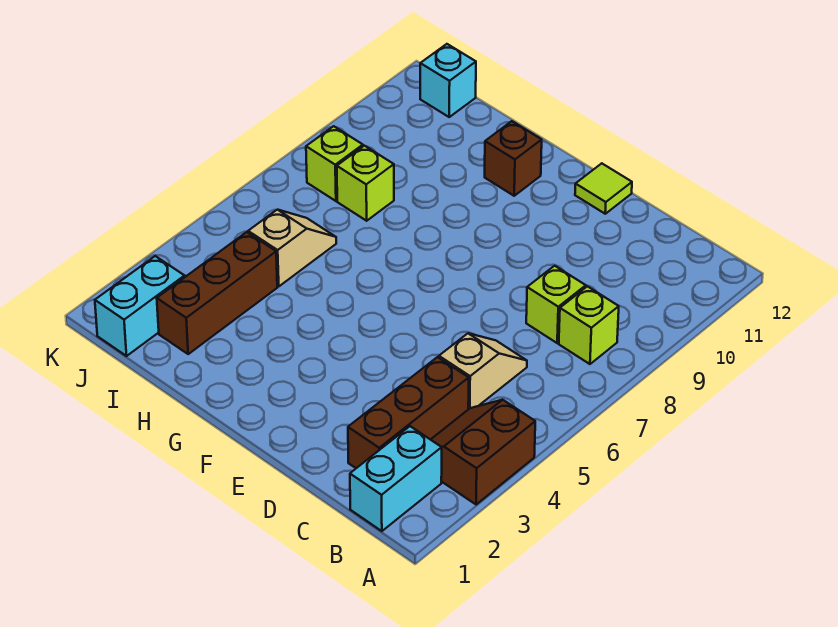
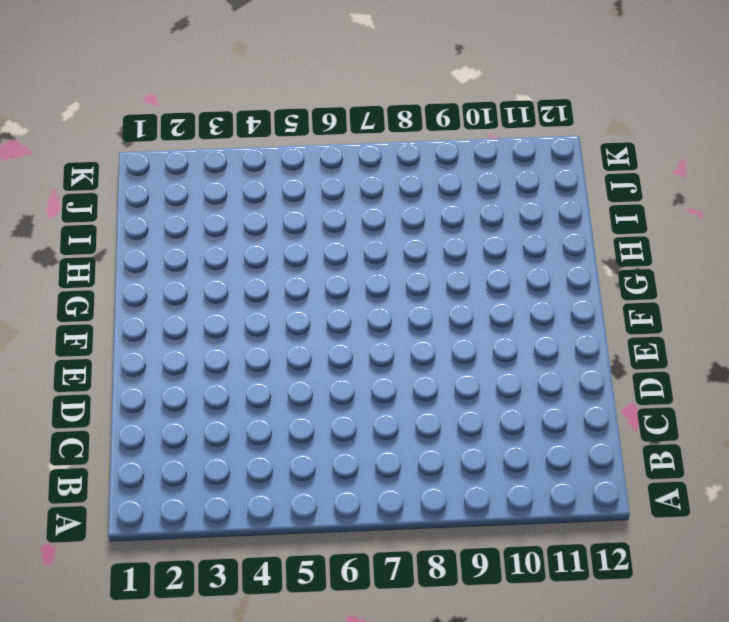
none -> brown slope A3:B4 level 1 top A
none -> cyan brick B1:B2 level 1
none -> lime brick B8 level 1

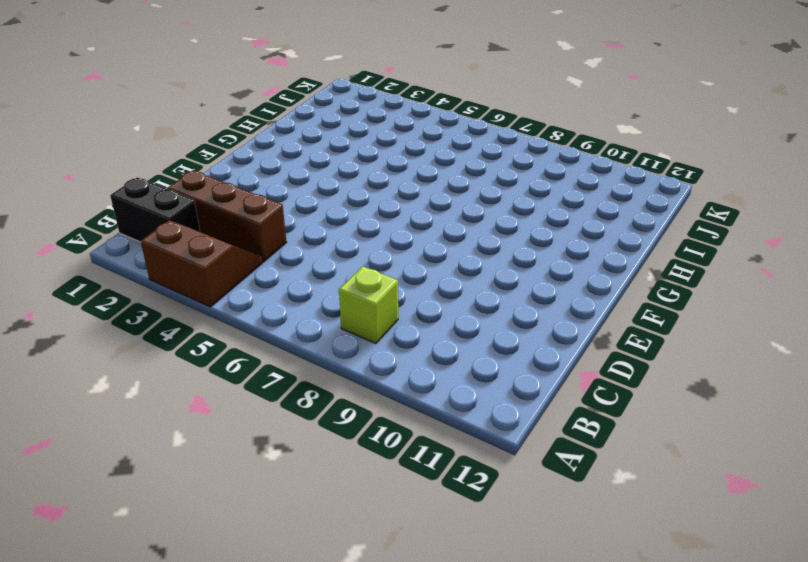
black brick B1:B2 level 1 -> cyan brick B1:B2 level 1
none -> tan slope C5:C6 level 1 top 5
none -> lime brick C8 level 1
none -> lime tile E12 level 1

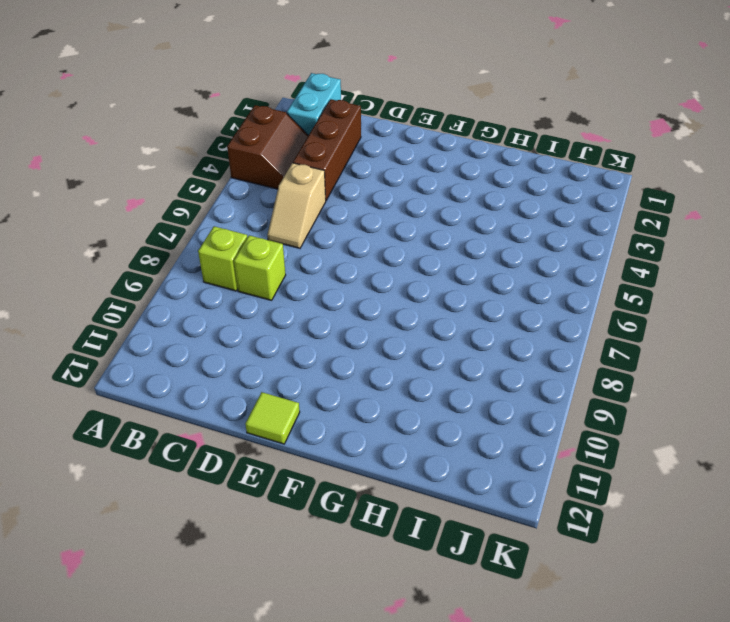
none -> brown brick G11 level 1
none -> brown brick I2:I4 level 1
none -> tan slope I5:I6 level 1 top 5

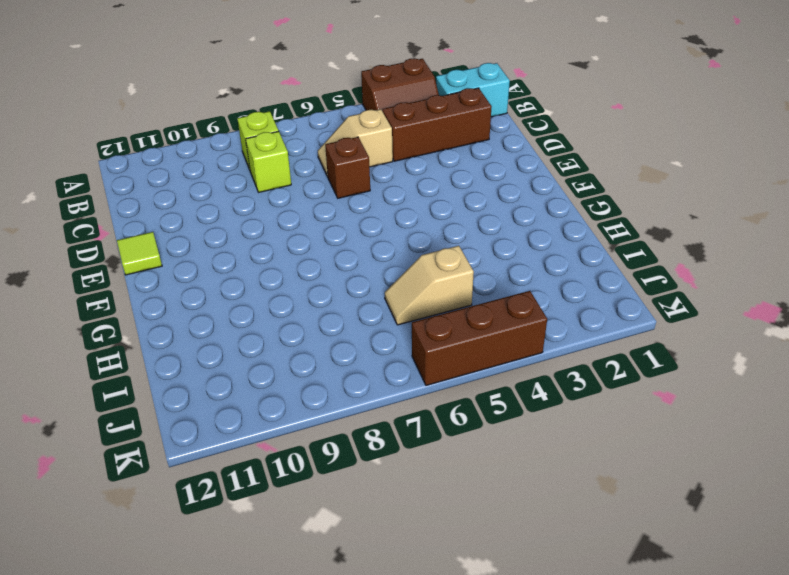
brown brick D6 level 1 -> brown brick G11 level 1
brown brick K4:K6 level 1 -> brown brick I2:I4 level 1
none -> lime brick I8 level 1
none -> cyan brick J1:J2 level 1
none -> lime brick J8 level 1

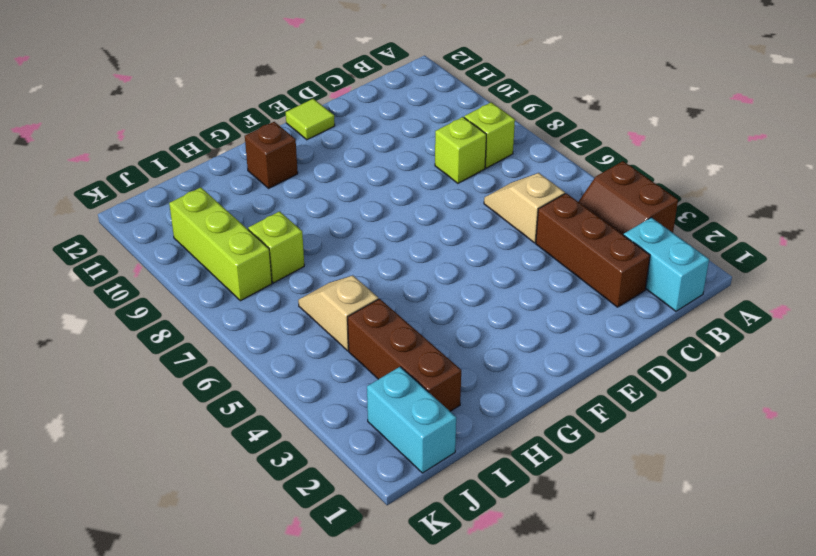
lime brick J8:J10 level 1 -> lime brick J8 level 1
none -> cyan brick J12 level 1

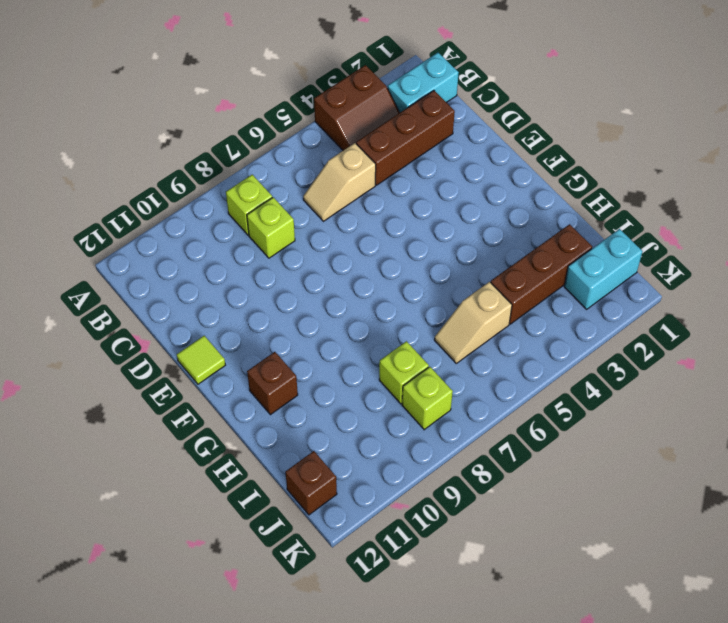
brown brick J12 level 1 -> cyan brick J12 level 1

